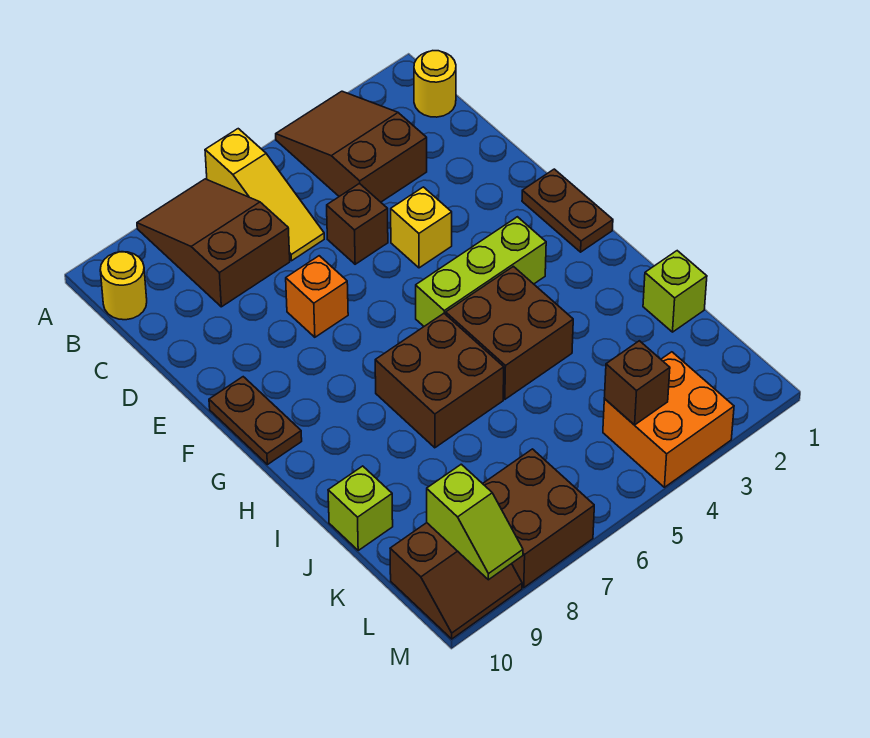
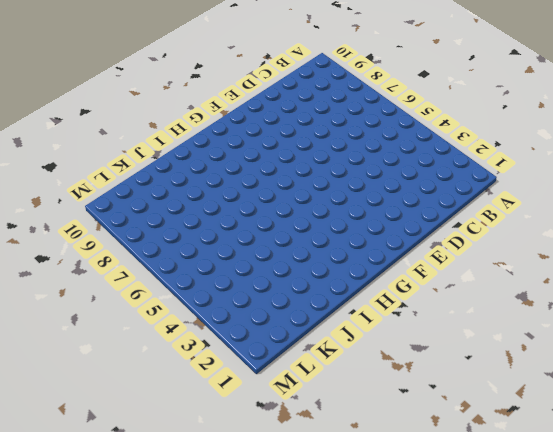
none -> brown slope A3:C4 level 1 top C
none -> yellow slope A6:C6 level 1 top A
none -> brown slope A7:C8 level 1 top C

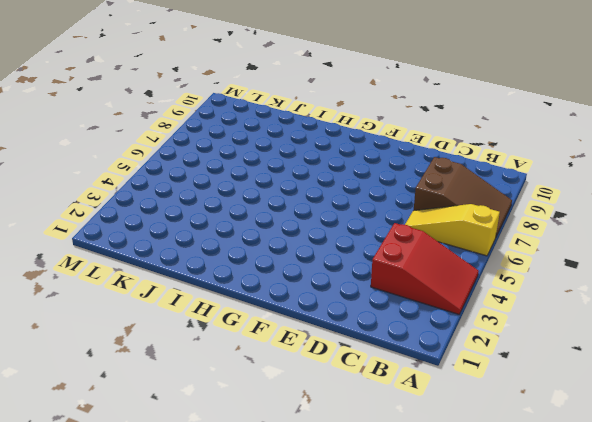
red slope A3:C4 level 1 top C -> brown slope A3:C4 level 1 top C
none -> yellow round brick B1 level 1
none -> yellow round brick B10 level 1
none -> brown brick D5 level 1

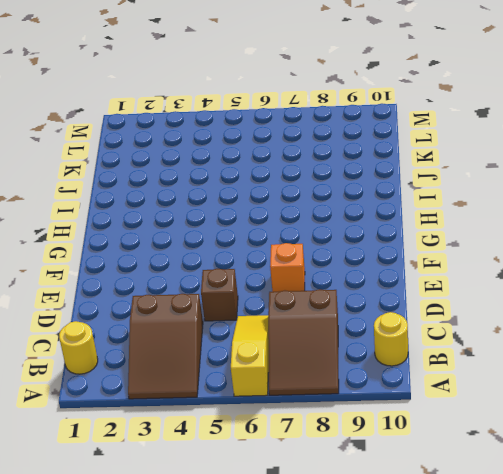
none -> yellow brick E4 level 1
none -> brown plate F1:G1 level 1
none -> brown plate F10:G10 level 1

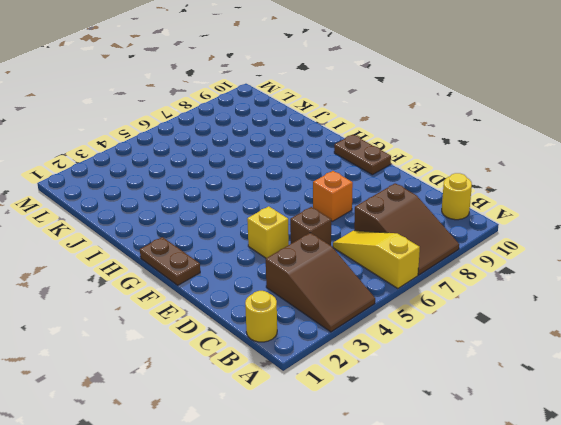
none -> lime brick G3:G5 level 1
none -> brown brick H4:I5 level 1
none -> brown brick H6:I7 level 1

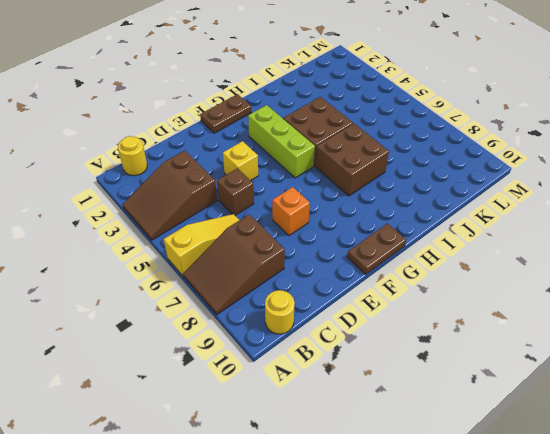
none -> lime brick J1 level 1
none -> lime brick J10 level 1
none -> orange brick L3:M4 level 1

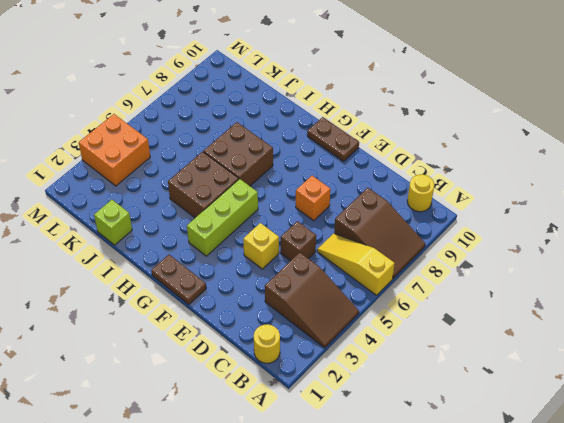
none -> lime brick J10 level 1
none -> brown brick L7:M8 level 1
none -> brown slope L9:M10 level 1 top L

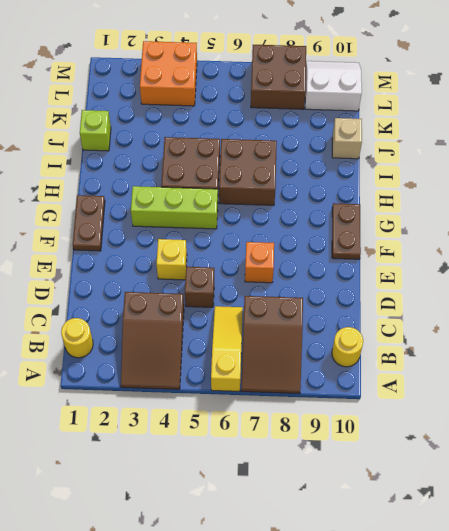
tan brick J10 level 1 -> lime brick J10 level 1
white slope L9:M10 level 1 top L -> brown slope L9:M10 level 1 top L
none -> brown brick L4 level 2
none -> lime slope L9:M9 level 2 top L

